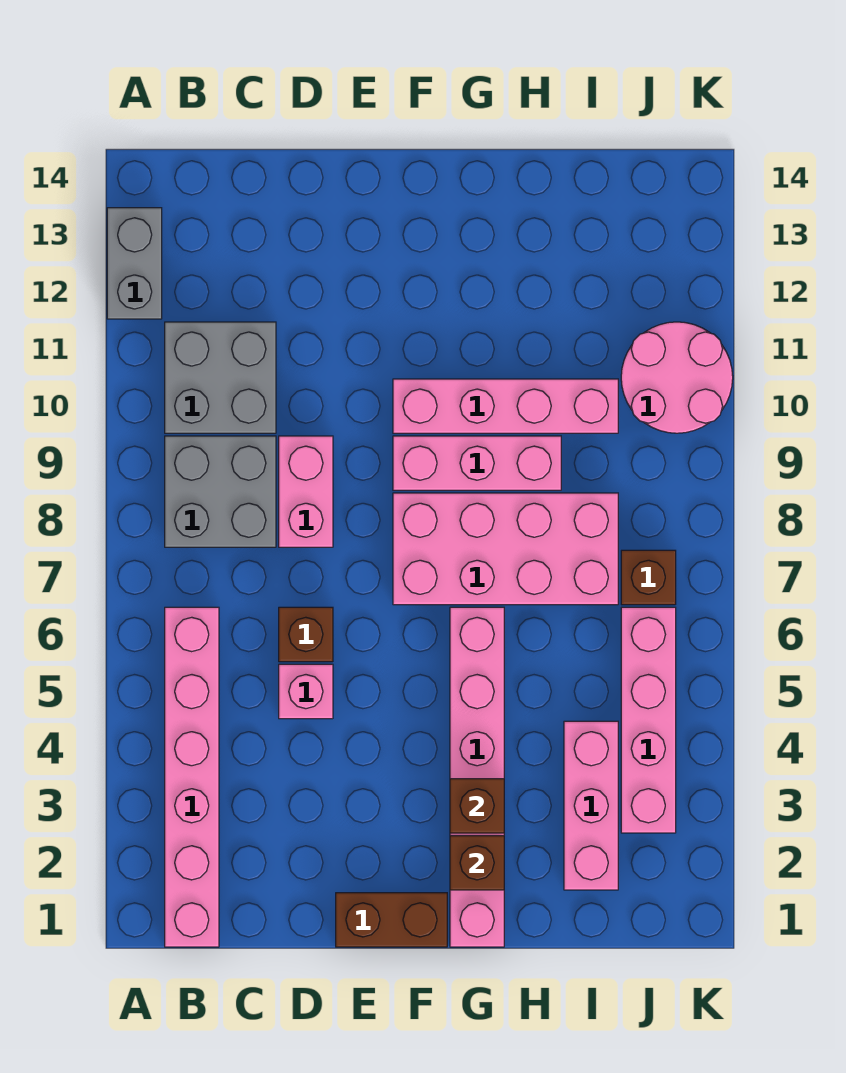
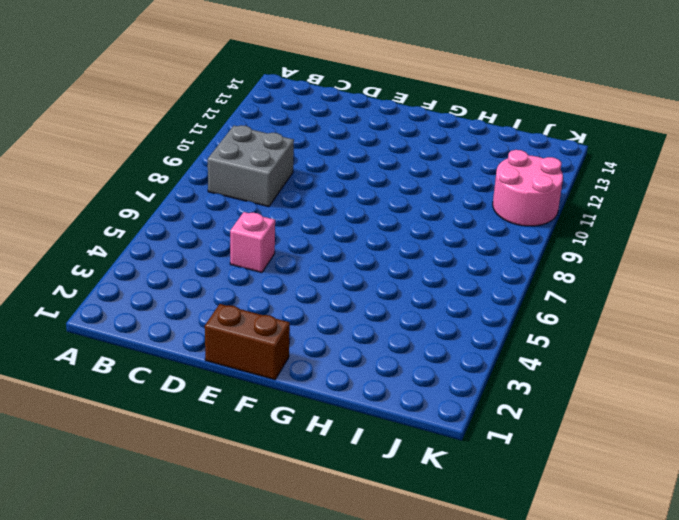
none -> grey brick A12:A13 level 1
none -> pink brick B1:B6 level 1
none -> grey brick B10:C11 level 1

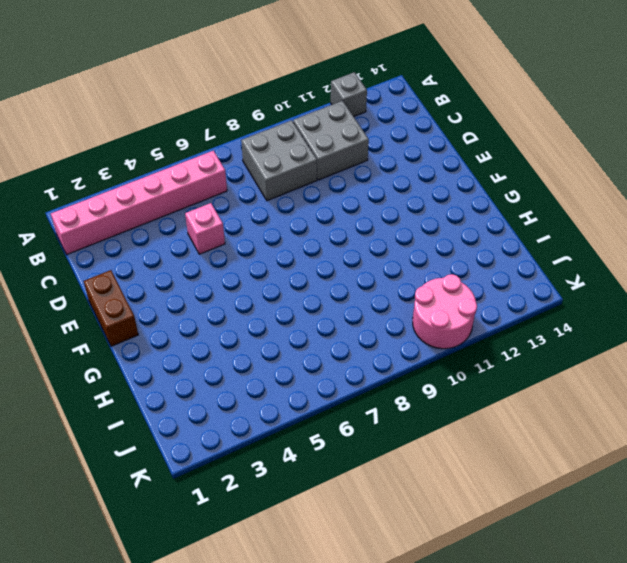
grey brick A12 level 1 -> grey brick A12:A13 level 1
none -> brown brick D6 level 1
none -> pink brick D8:D9 level 1
none -> pink brick F7:I8 level 1

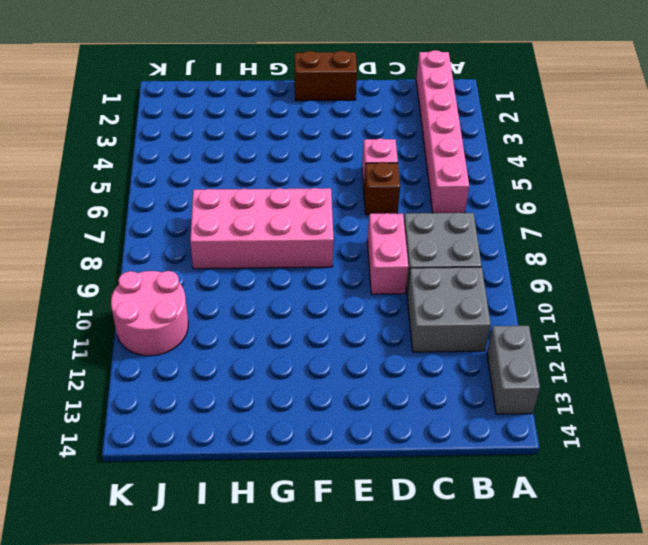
none -> pink brick F9:H9 level 1
none -> pink brick F10:I10 level 1
none -> pink brick G1:G6 level 1

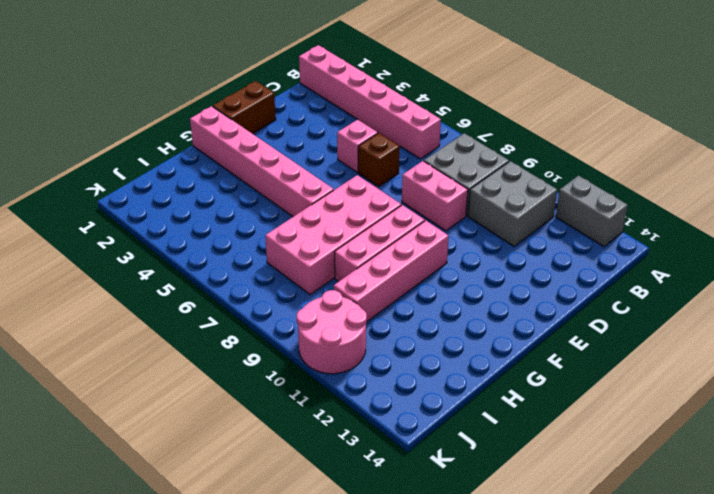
none -> pink brick I2:I4 level 1
none -> pink brick J3:J6 level 1
none -> brown brick J7 level 1

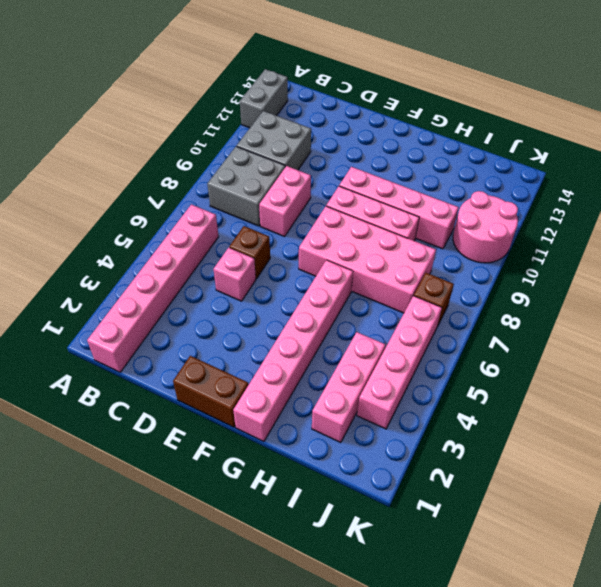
none -> brown brick G2 level 2
none -> brown brick G3 level 2

